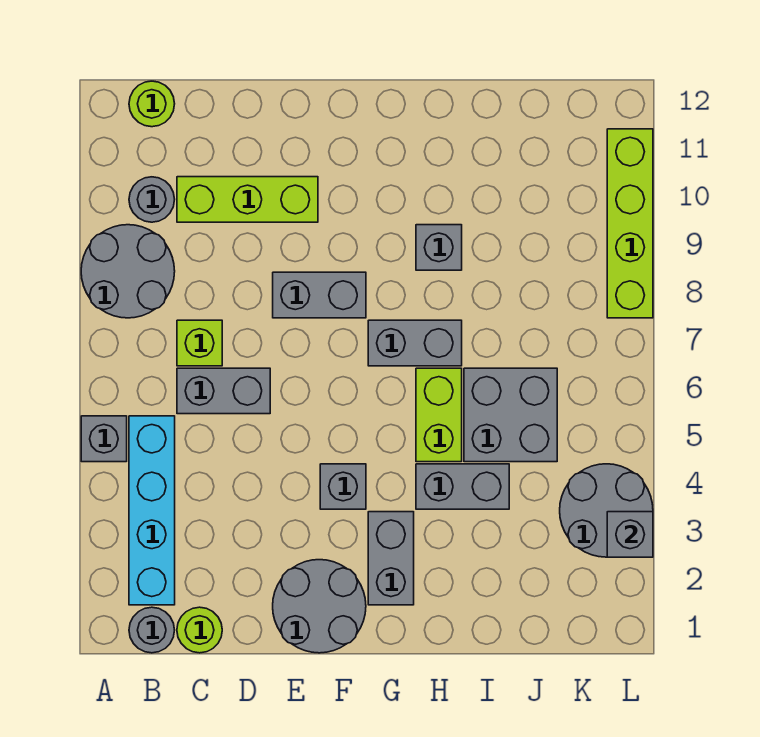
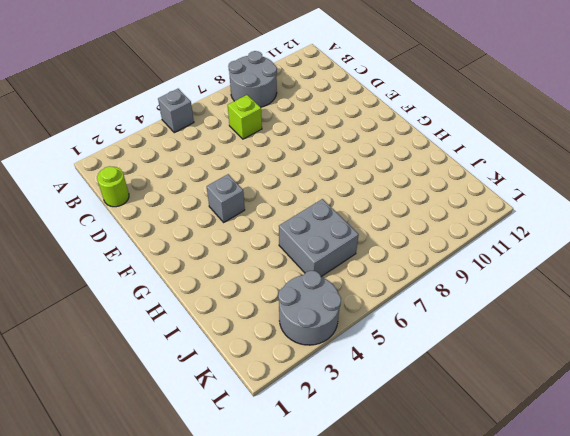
none -> grey round brick B1 level 1
none -> cyan brick B2:B5 level 1
none -> grey round brick B10 level 1

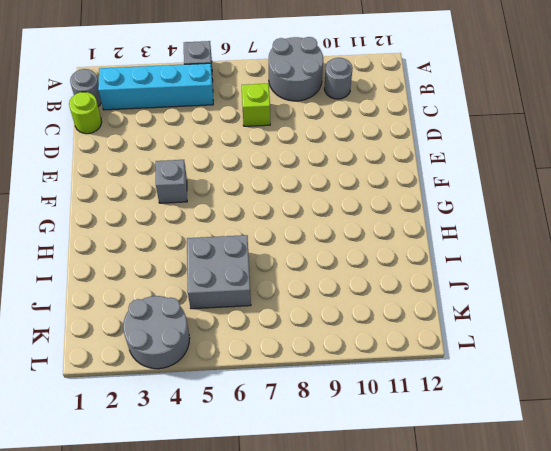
none -> lime round brick B12 level 1
none -> grey brick C6:D6 level 1
none -> lime brick C10:E10 level 1

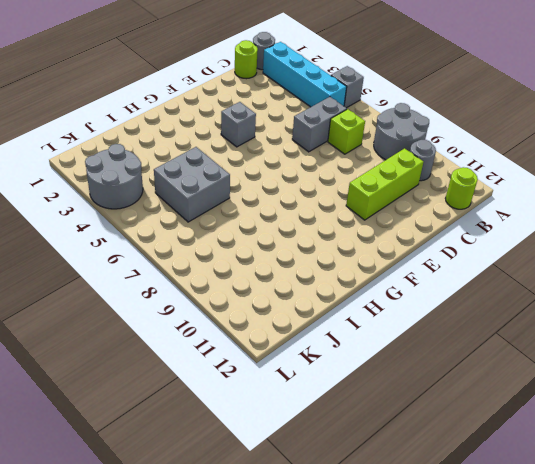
none -> grey round brick E1:F2 level 1
none -> grey brick E8:F8 level 1
none -> grey brick G2:G3 level 1

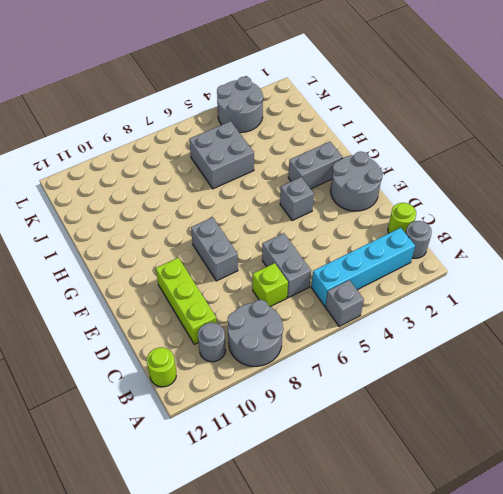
none -> grey brick G7:H7 level 1
none -> grey brick H4:I4 level 1
none -> lime brick H5:H6 level 1

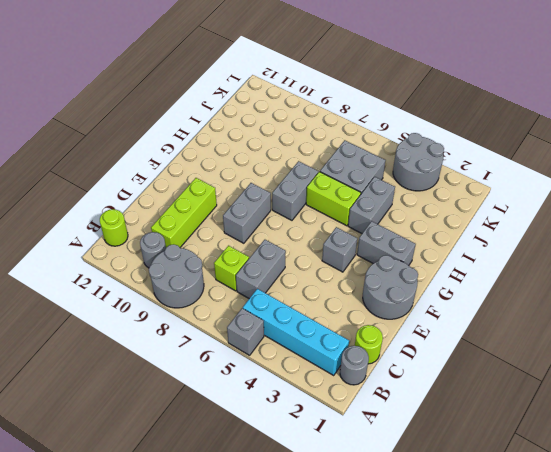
none -> grey brick H9 level 1
none -> lime brick L8:L11 level 1
none -> grey brick L3 level 2

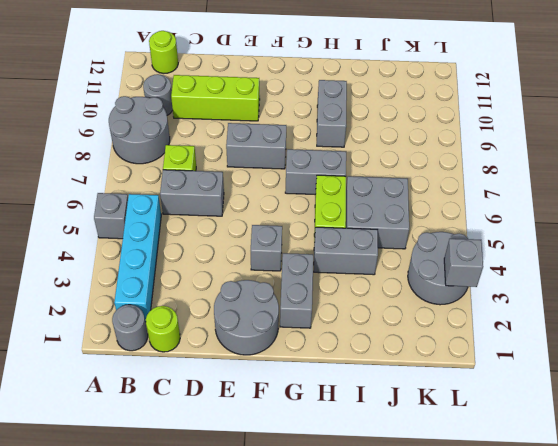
grey brick H9:H10 level 1 -> grey brick H9 level 1
none -> lime brick L8:L11 level 1

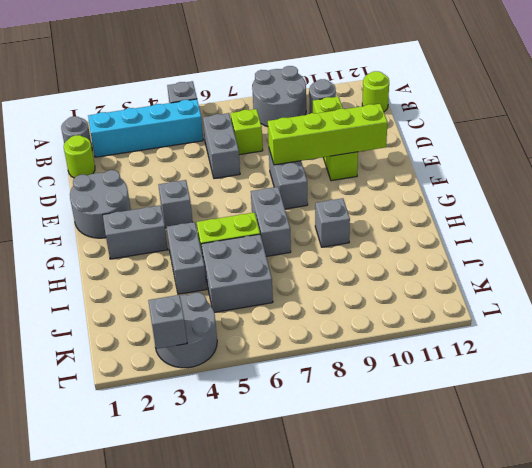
lime brick E8:E11 level 2 -> lime brick L8:L11 level 1

